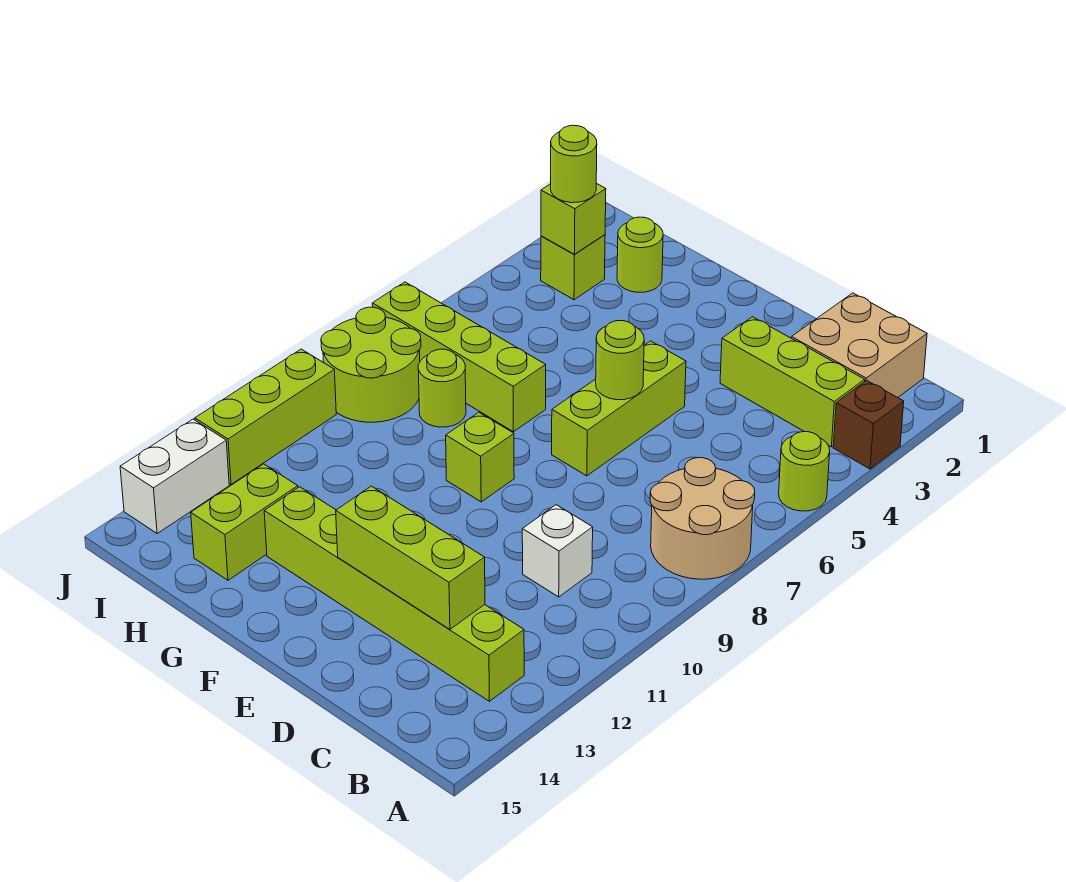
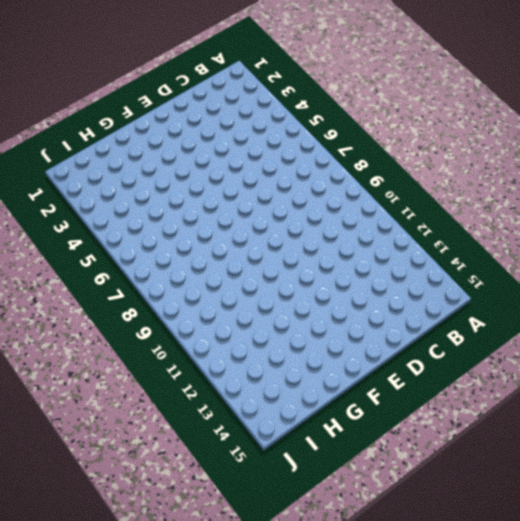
none -> brown brick A3 level 1
none -> lime round brick A5 level 1
none -> tan round brick A7:B8 level 1

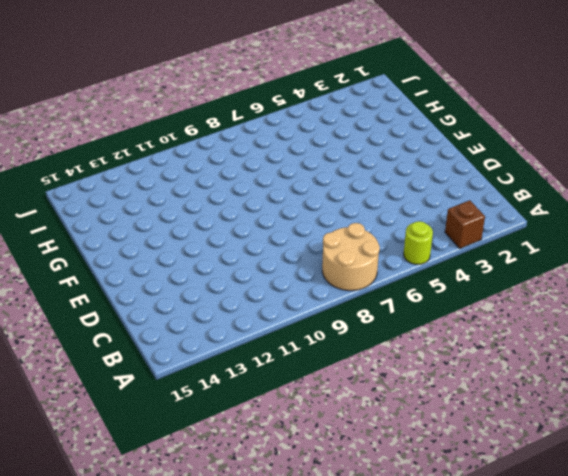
none -> tan brick B1:C2 level 1
none -> lime brick B3:D3 level 1
none -> lime brick B13:G13 level 1

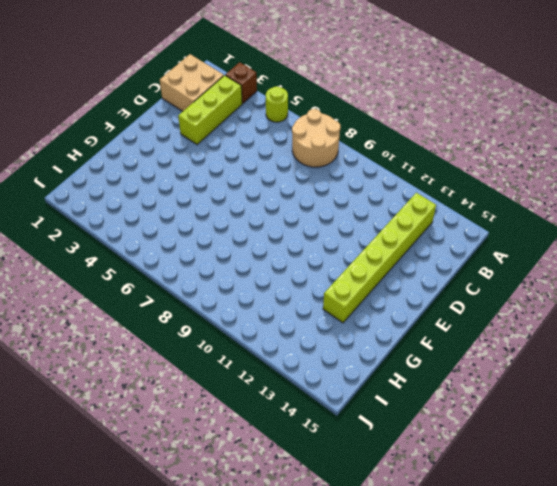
none -> white brick C10 level 1
none -> lime brick E5:E7 level 1
none -> lime brick F9 level 1

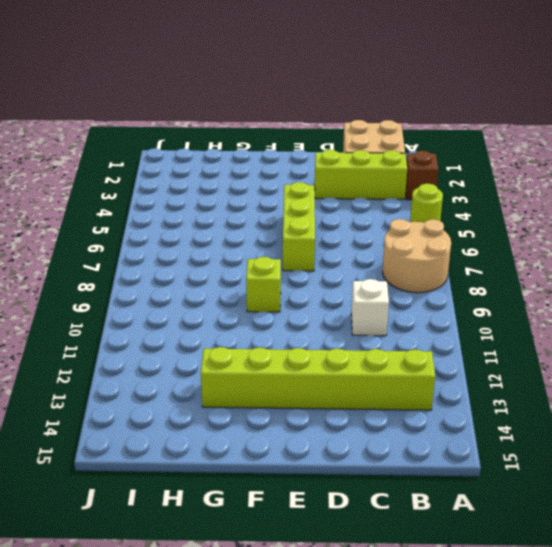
none -> lime brick G7:J7 level 1
none -> lime round brick H2 level 1
none -> lime round brick H8 level 1

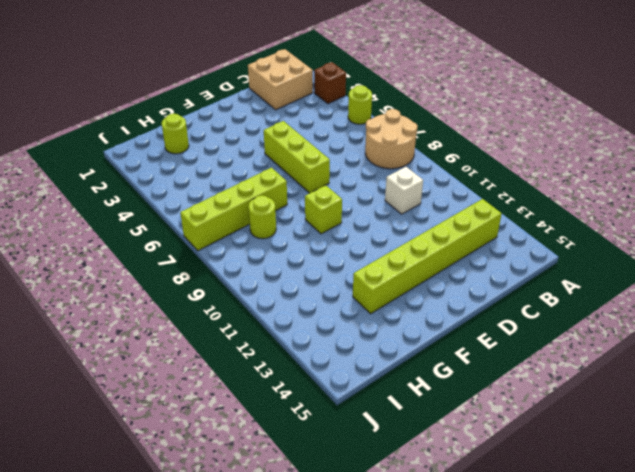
none -> lime brick B3:D3 level 1
none -> lime brick H13:H14 level 1
none -> lime brick I3 level 1

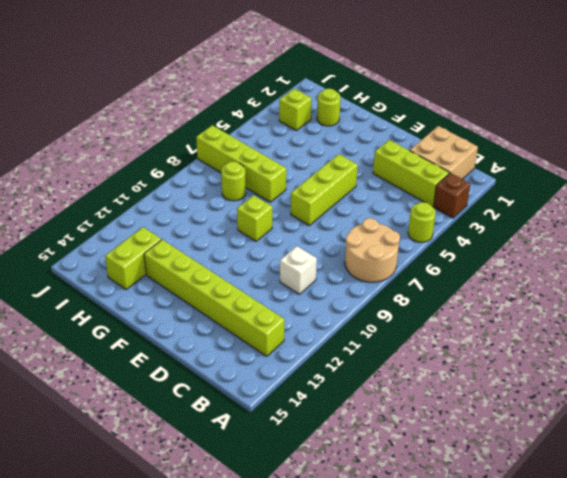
none -> lime round brick I8:J9 level 1
none -> lime brick J10:J12 level 1
none -> white brick J13:J14 level 1

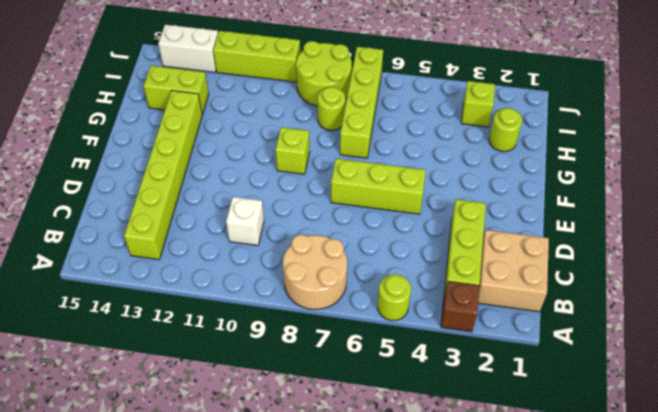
none -> lime brick C13:E13 level 2
none -> lime round brick E6 level 2
none -> lime brick I3 level 2

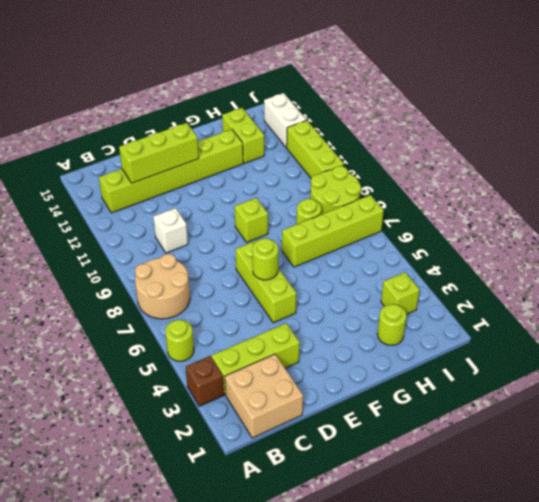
none -> lime brick I3 level 2
none -> lime round brick I3 level 3

